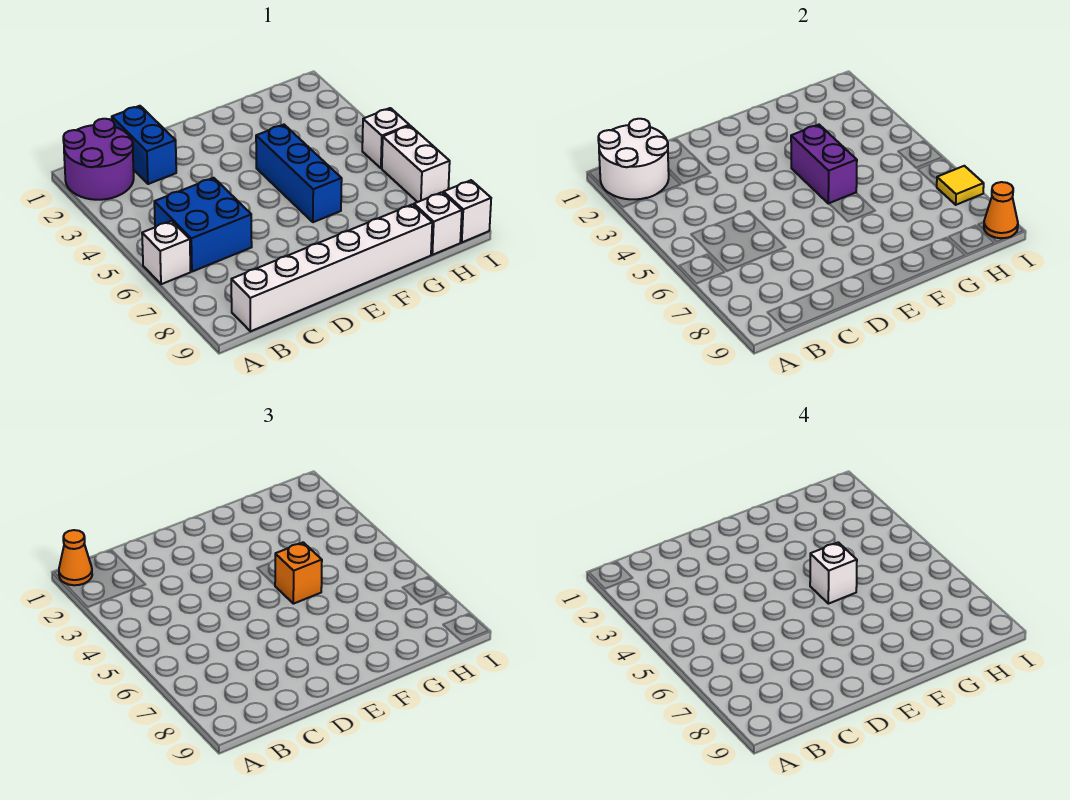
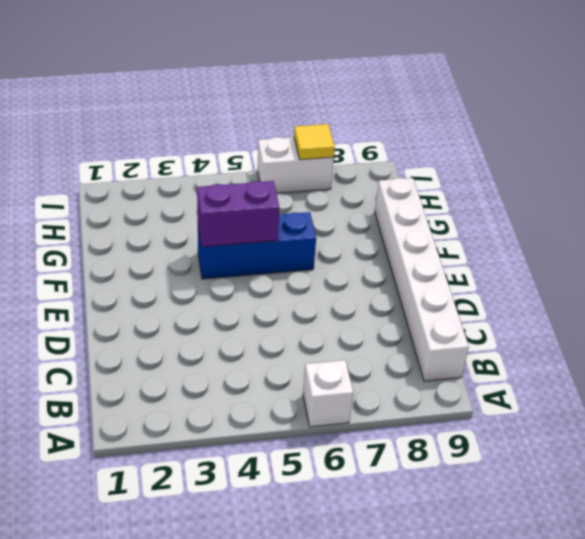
none -> purple round brick A1:B2 level 1
none -> blue brick B5:C6 level 1
none -> blue brick C1:C2 level 1

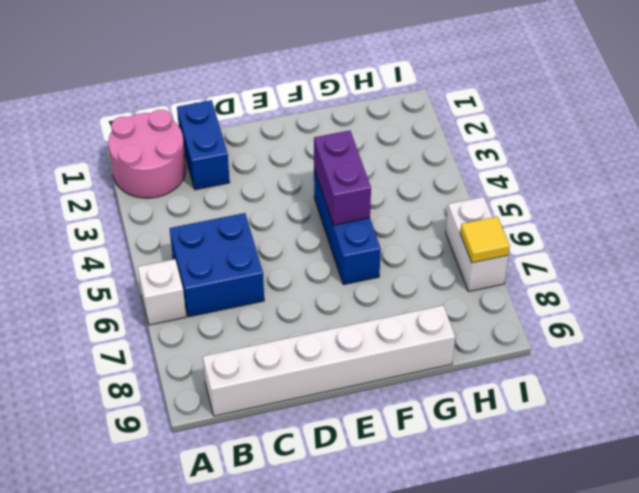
pink round brick A1:B2 level 1 -> purple round brick A1:B2 level 1
none -> white brick H9 level 1
none -> white brick I5 level 1
none -> white brick I9 level 1

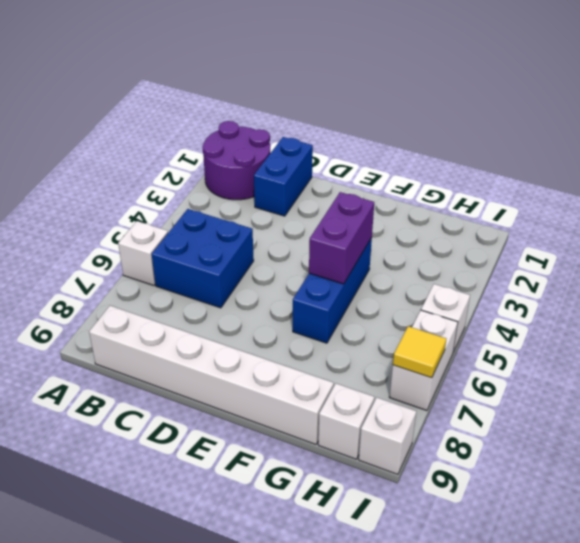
none -> white round brick A1:B2 level 2
none -> orange cone I9 level 2
none -> orange cone A1 level 3

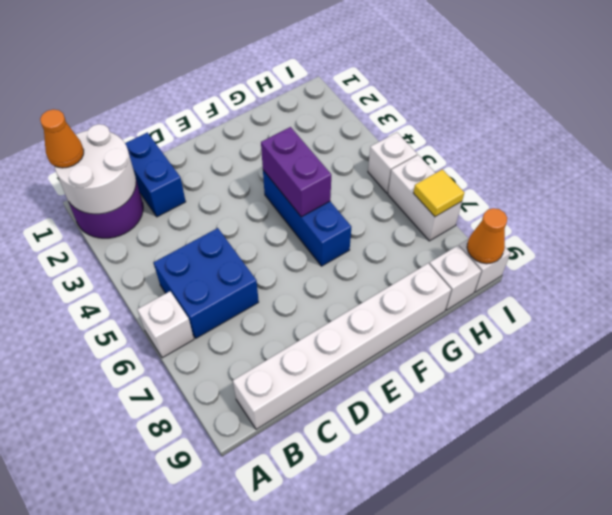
none -> orange brick F5 level 3
none -> white brick F5 level 4

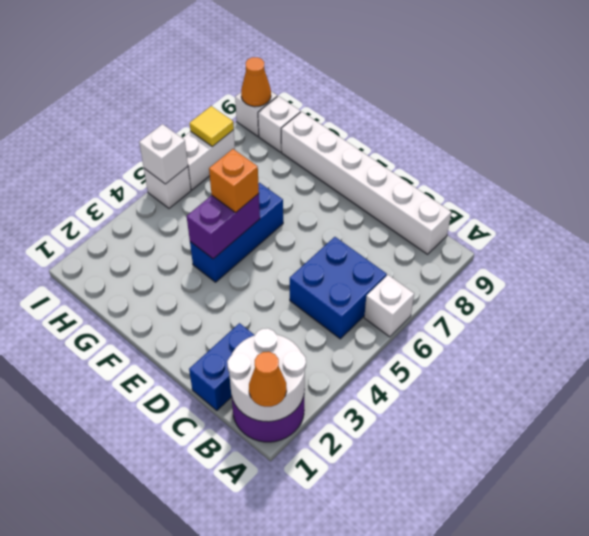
white brick I5 level 2 -> white brick F5 level 4

